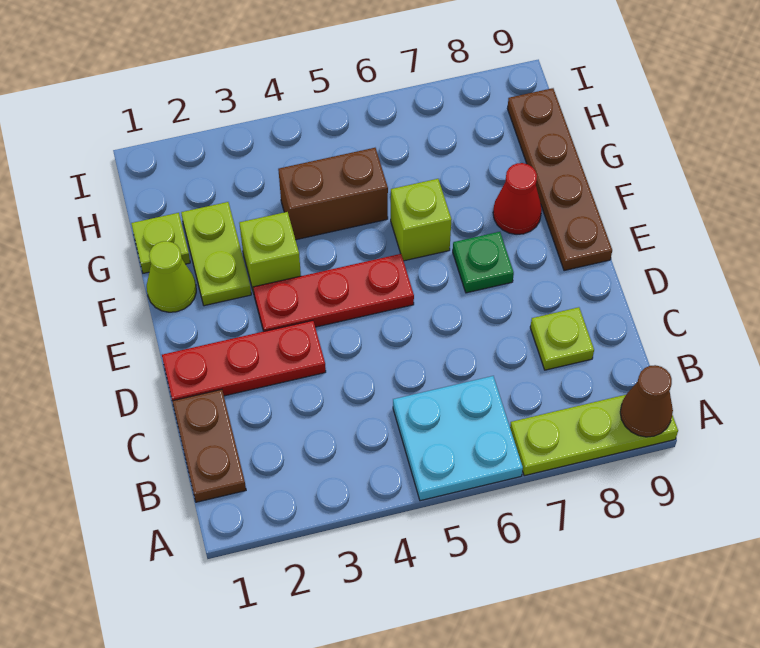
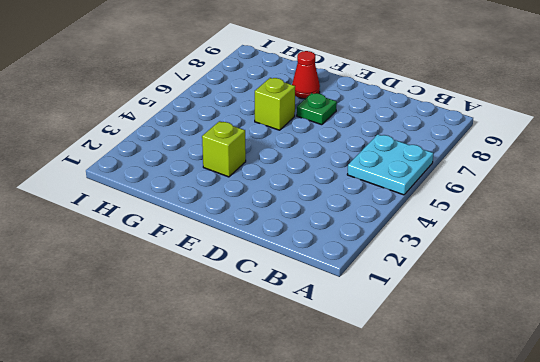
none -> lime plate A7:A9 level 1
none -> brown plate B1:C1 level 1
none -> lime plate C8 level 1

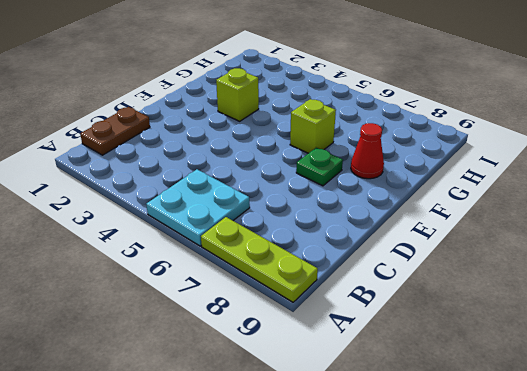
none -> lime plate C8 level 1
none -> red plate D1:D3 level 1
none -> red plate E3:E5 level 1

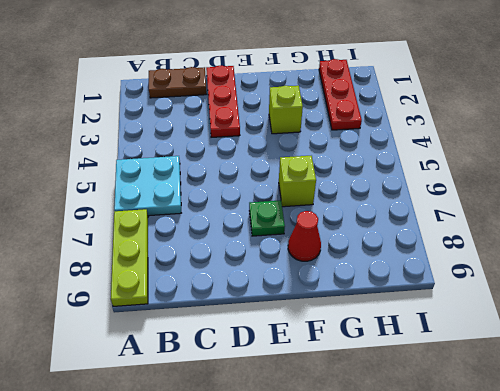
red plate H1:H3 level 1 -> red plate E3:E5 level 1
none -> lime plate C8 level 1
none -> brown plate E9:H9 level 1
none -> lime cone F1 level 1

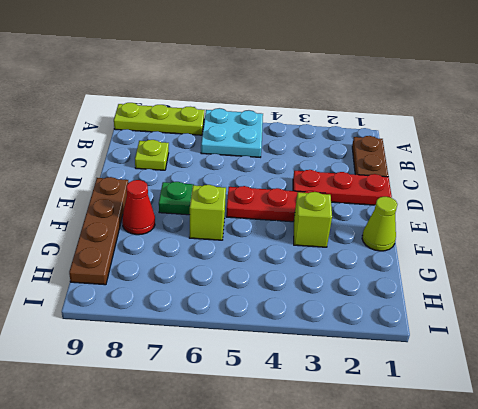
none -> lime plate F2:G2 level 1
none -> lime plate G1 level 1
none -> brown brick G4:G5 level 1

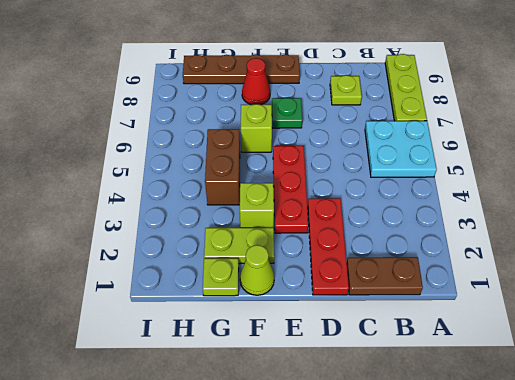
none -> brown cone A9 level 2

